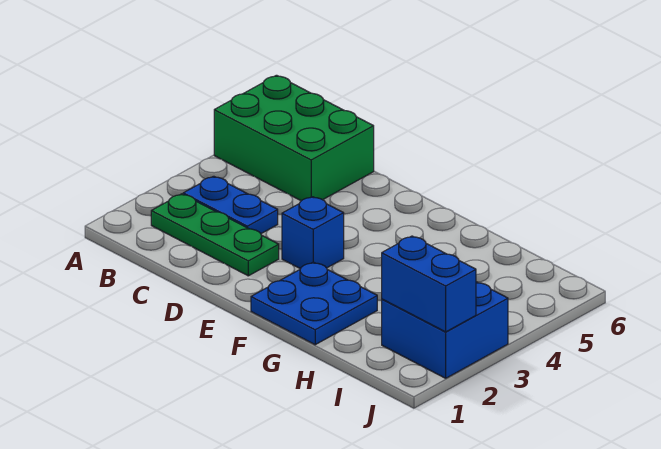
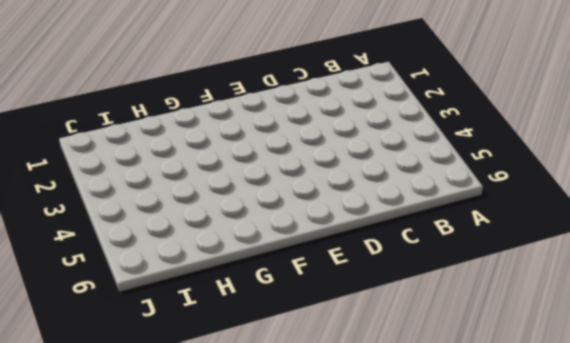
none -> green brick A5:C6 level 1
none -> green plate B2:D2 level 1

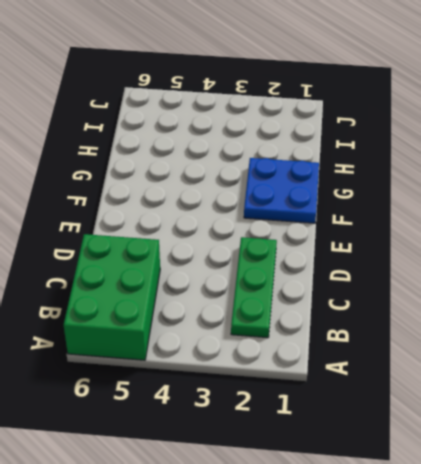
none -> blue plate B3:C3 level 1
none -> blue brick E3 level 1

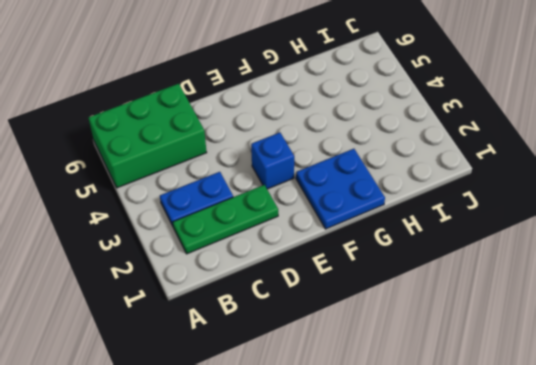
none -> blue brick I2:J3 level 1
none -> blue brick I2:J2 level 2

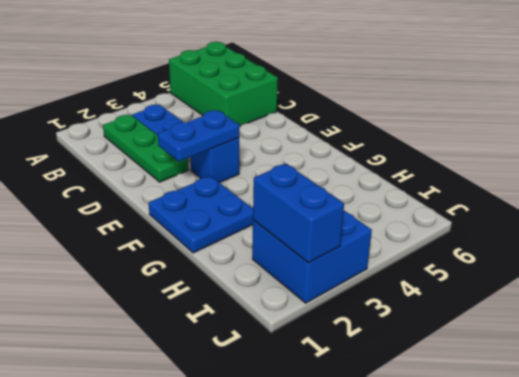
blue plate E2:E3 level 2 -> none

